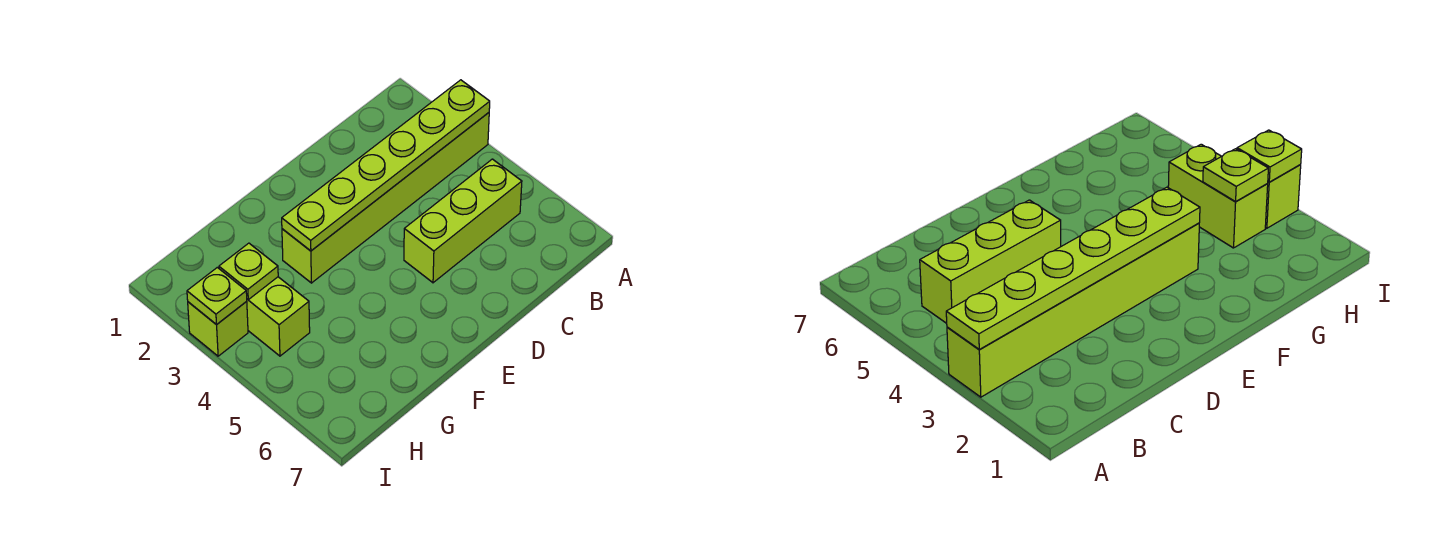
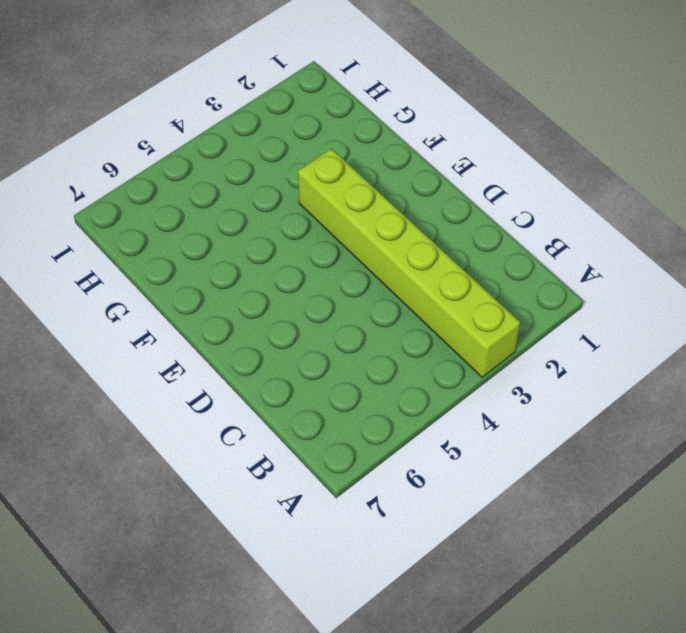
none -> lime brick B5:D5 level 1
none -> lime brick H3:H4 level 1

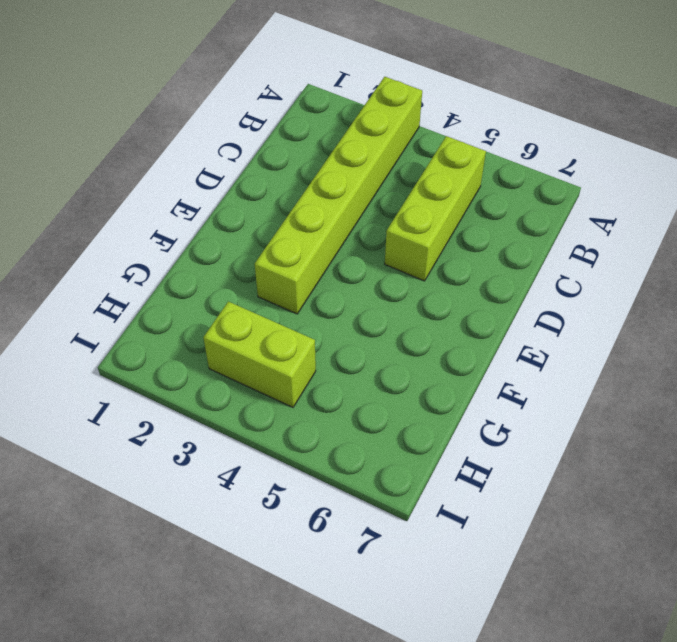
none -> lime brick I3 level 1
none -> lime plate A3:F3 level 2

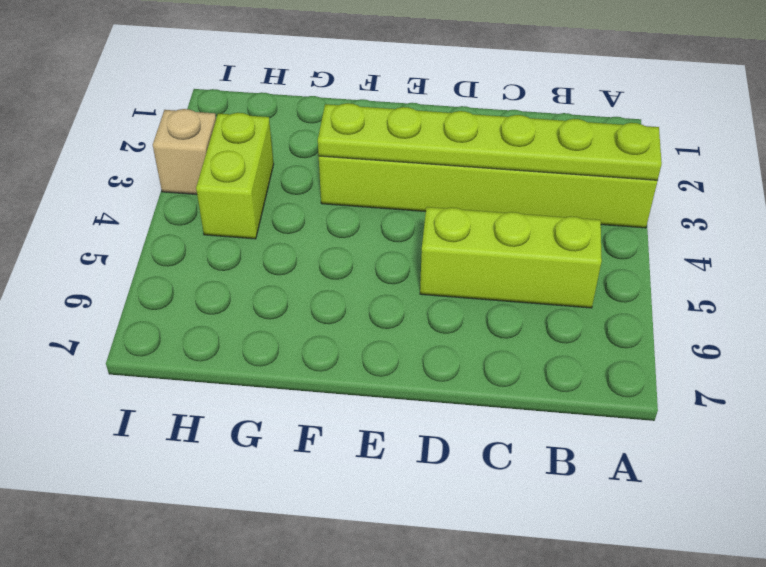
tan brick I3 level 1 -> lime brick I3 level 1
none -> lime plate H3 level 2
none -> lime plate I3 level 2

